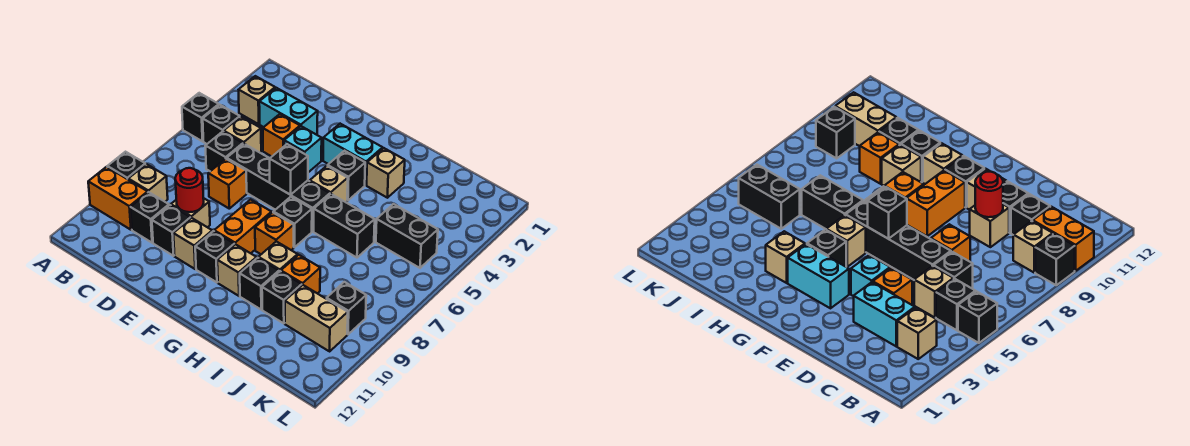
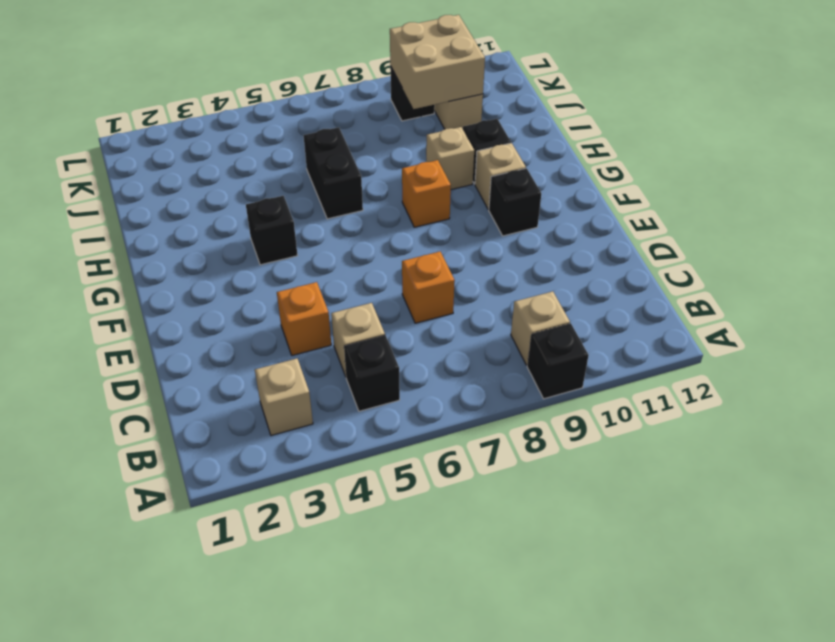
tan brick J9:K10 level 2 -> none
none -> black brick A5 level 1
none -> orange brick A10:B10 level 1
none -> cyan brick C3:D3 level 1
none -> black brick C6 level 1

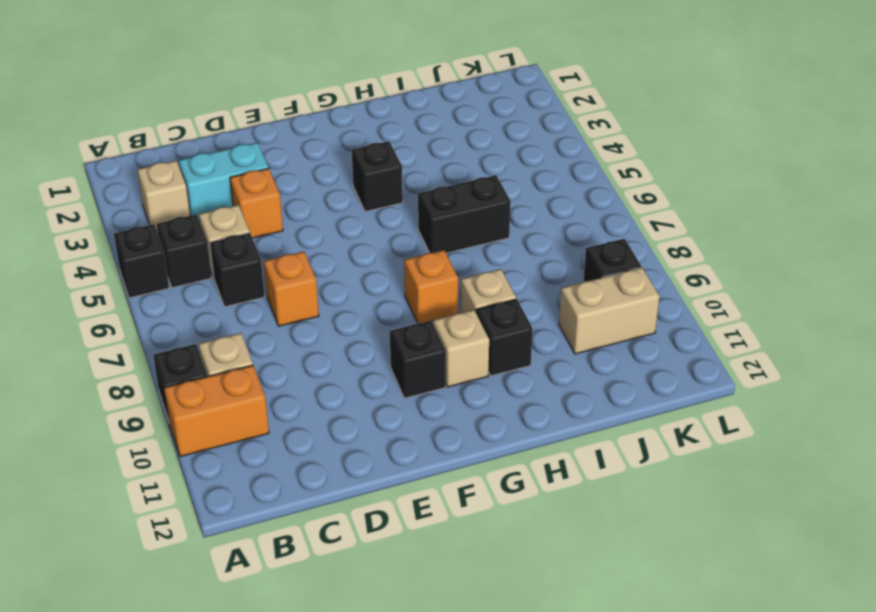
none -> black brick C10 level 1
none -> black brick D6:G6 level 1
none -> tan brick D9 level 1
none -> black brick D10 level 1

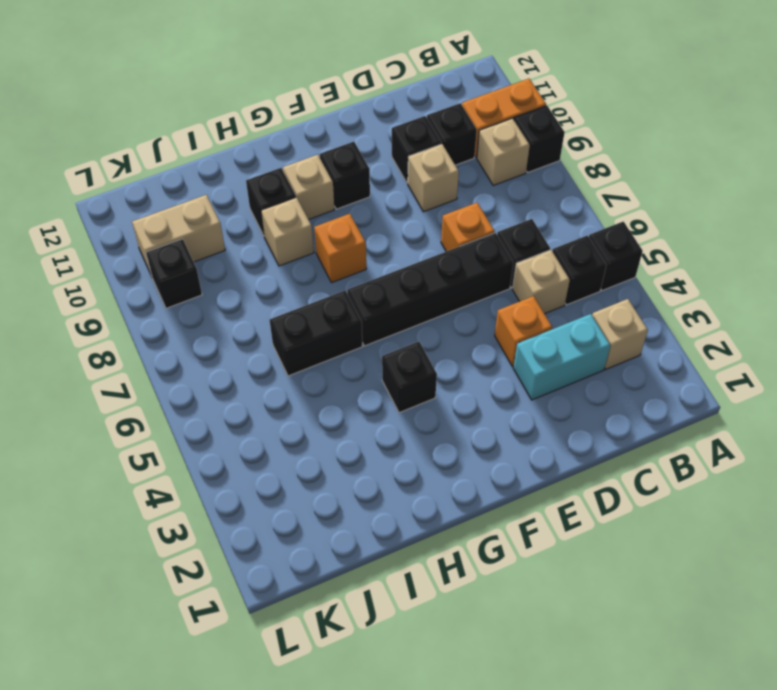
none -> cyan brick E4 level 1
none -> tan brick E10 level 1
none -> cyan brick F3:G3 level 1
none -> orange brick F8:F9 level 1

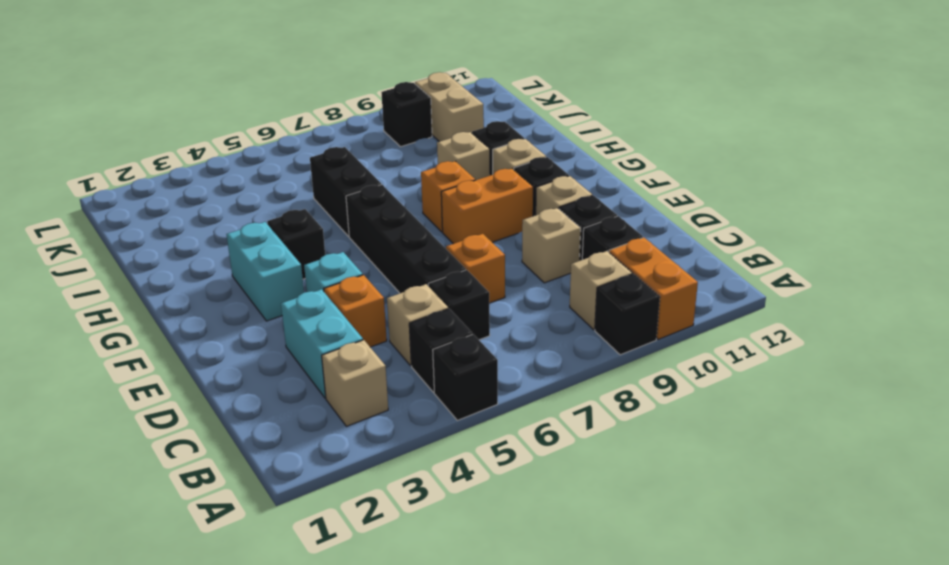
none -> tan brick G5 level 1
none -> black brick G7 level 1
none -> tan brick H3 level 1
none -> orange brick I9 level 1

